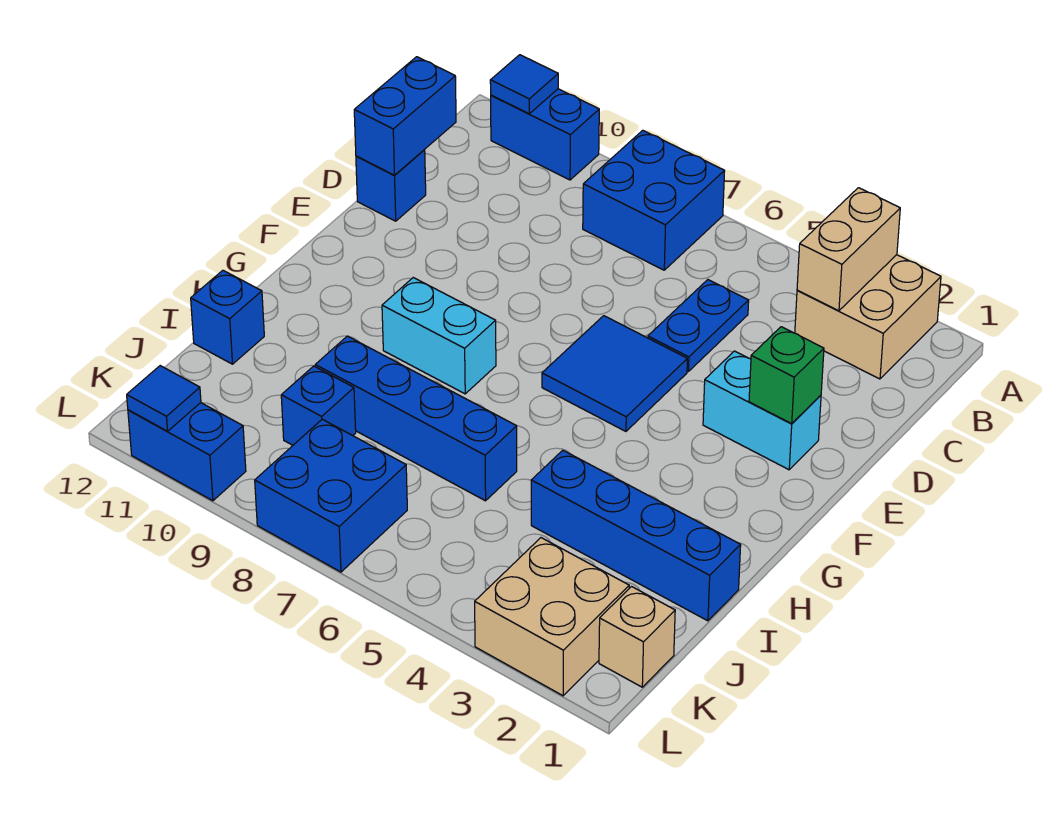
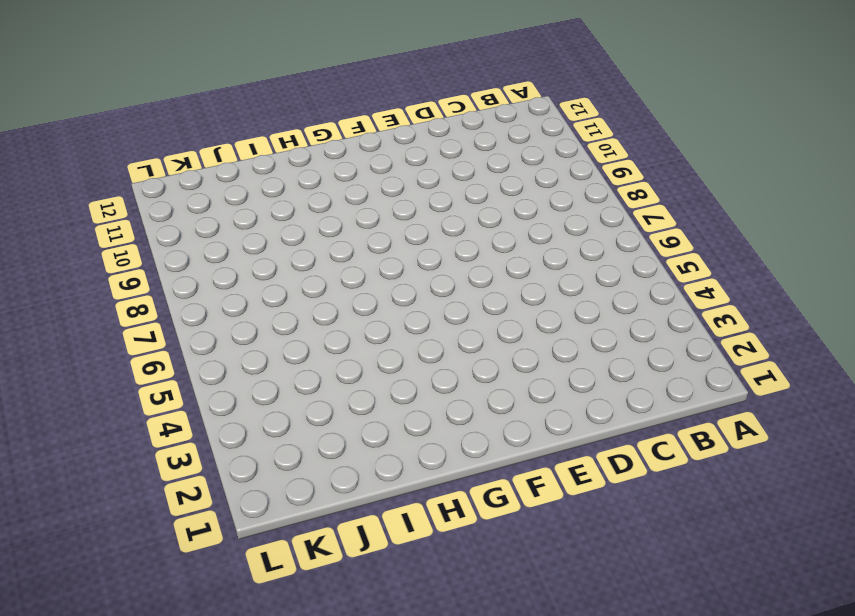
none -> tan brick A2:B3 level 1
none -> blue brick A7:B8 level 1
none -> blue brick A10:A11 level 1

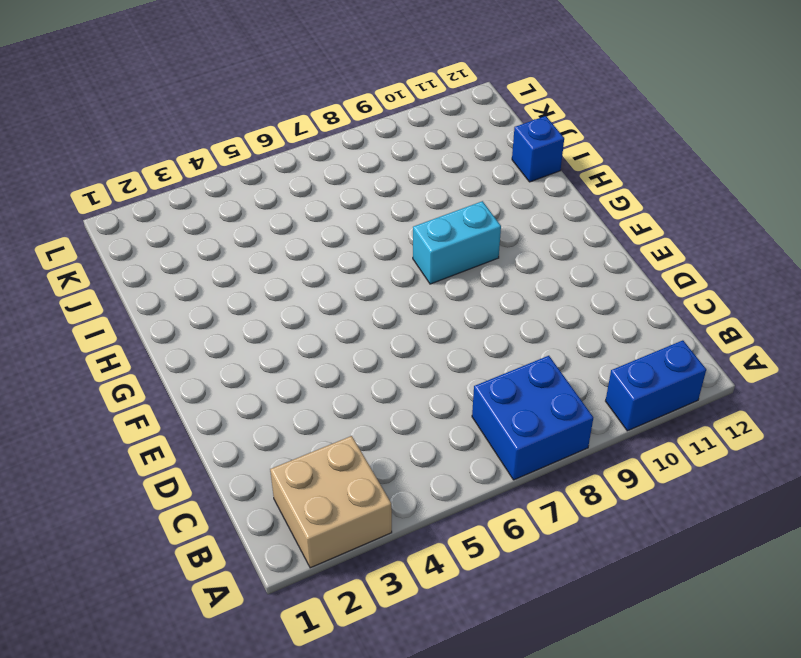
none -> blue plate C5:D5 level 1
none -> blue brick D12 level 1
none -> cyan brick E2:E3 level 1

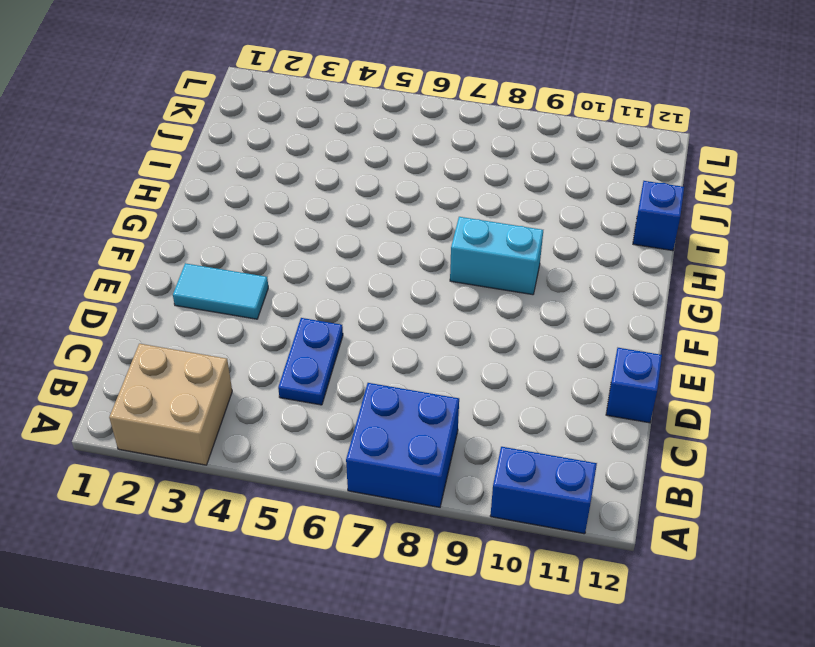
cyan tile E2:E3 level 1 -> cyan brick E2:E3 level 1
none -> blue tile E5:F6 level 1
none -> blue brick I1:I4 level 1
none -> blue brick I6:I9 level 1

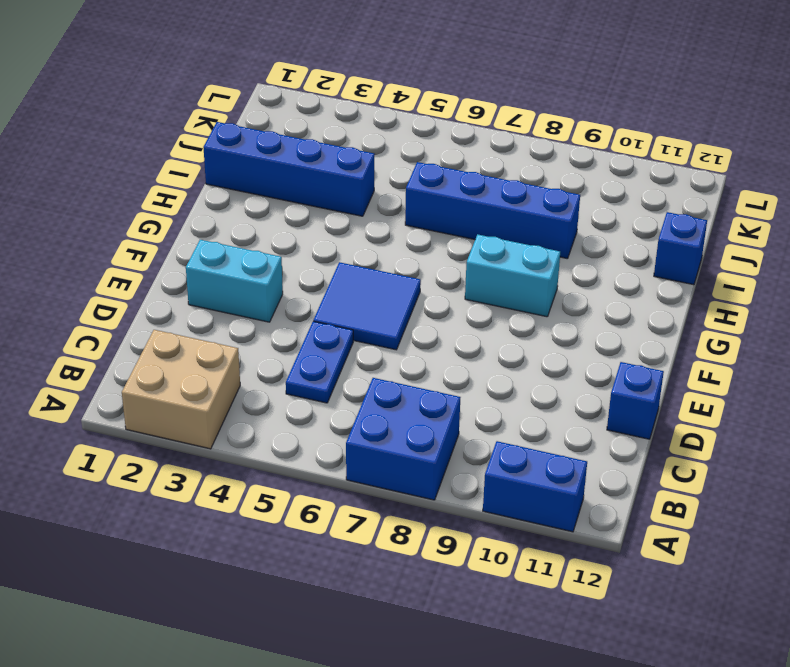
none -> blue brick J9 level 1
none -> tan brick K1 level 1
none -> tan brick K2:L3 level 1

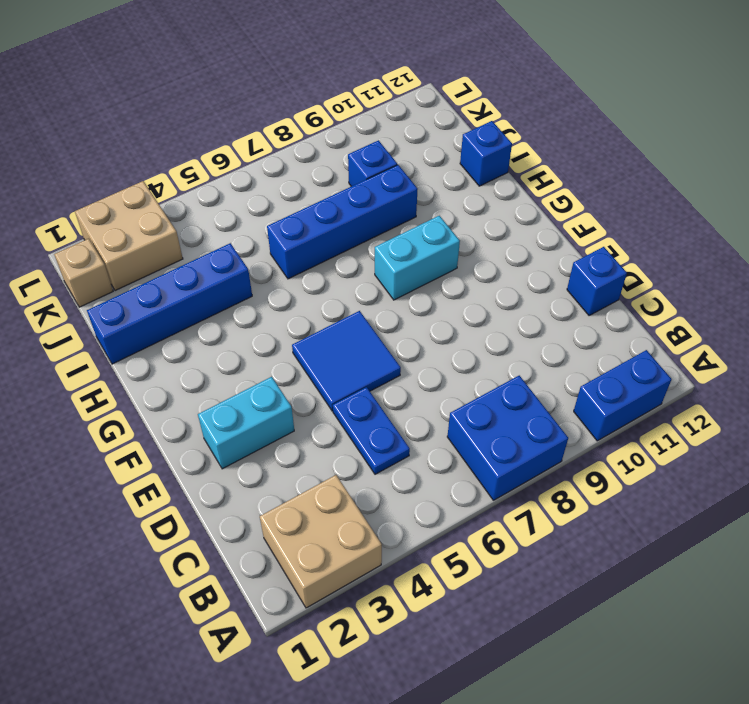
none -> blue brick K7:L8 level 1
none -> blue brick L10:L11 level 1
none -> tan brick A3:B3 level 2

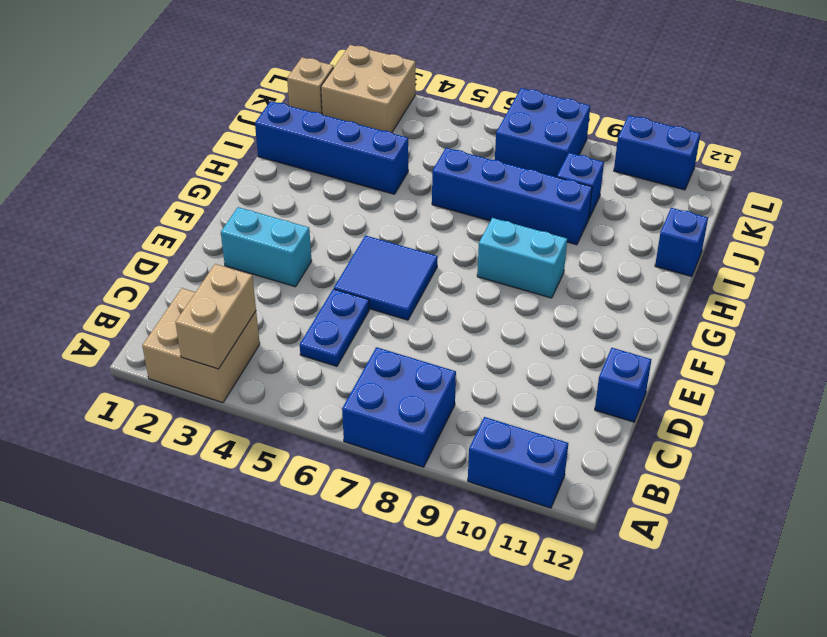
none -> blue tile A11 level 2
none -> blue brick C12:D12 level 2
none -> green brick E2 level 2

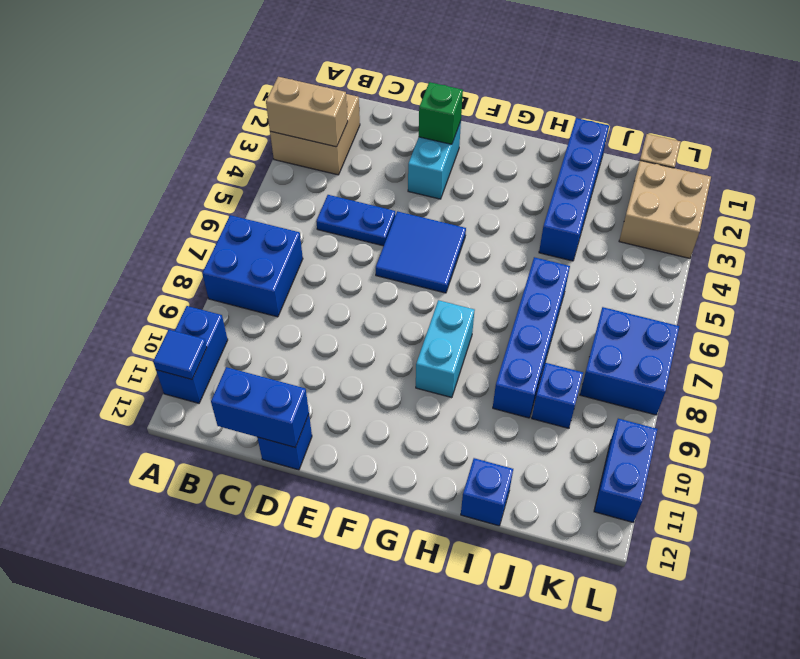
none -> blue tile L11 level 2

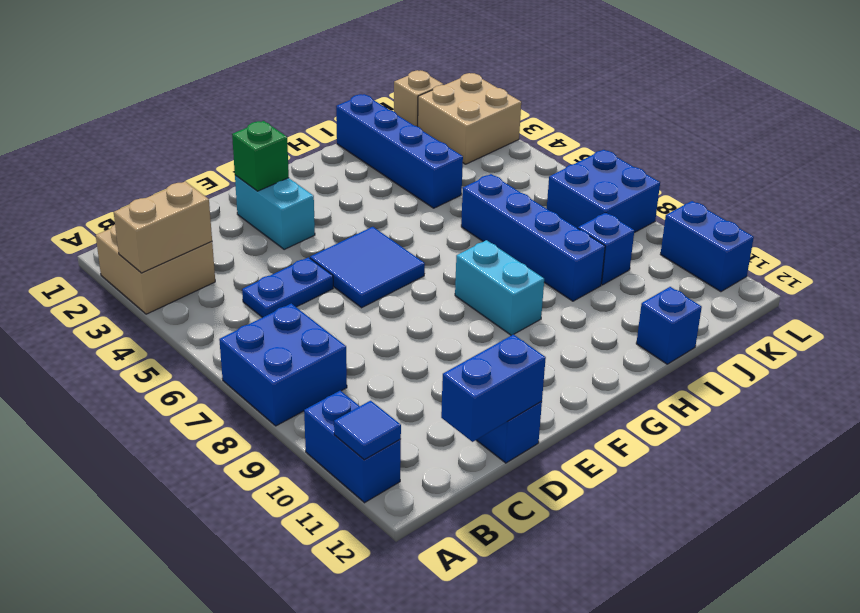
none -> blue tile L11 level 2

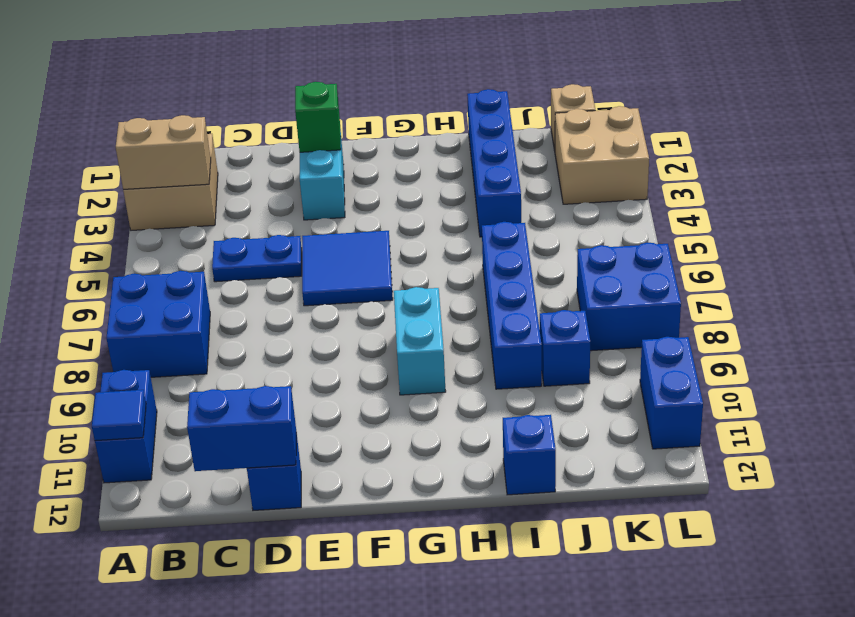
none -> blue tile L11 level 2

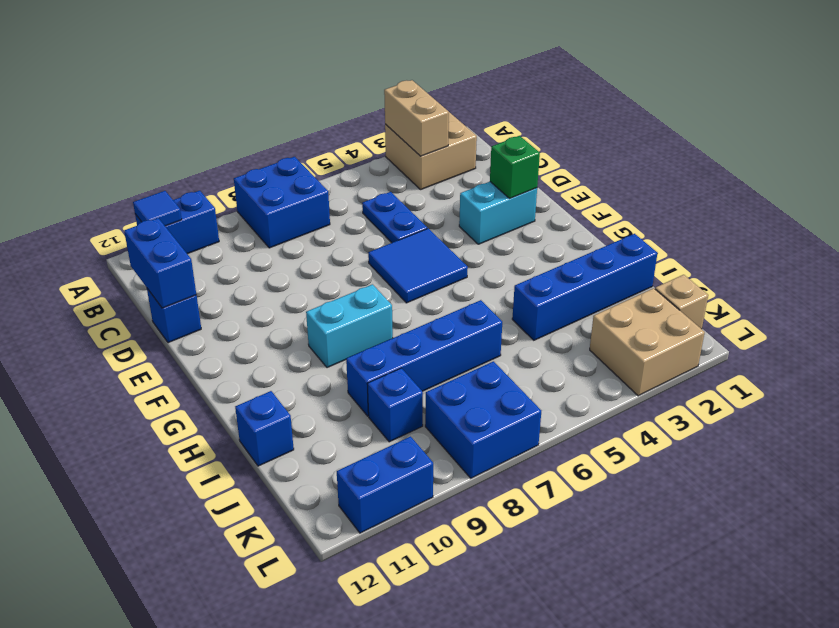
none -> blue tile L11 level 2

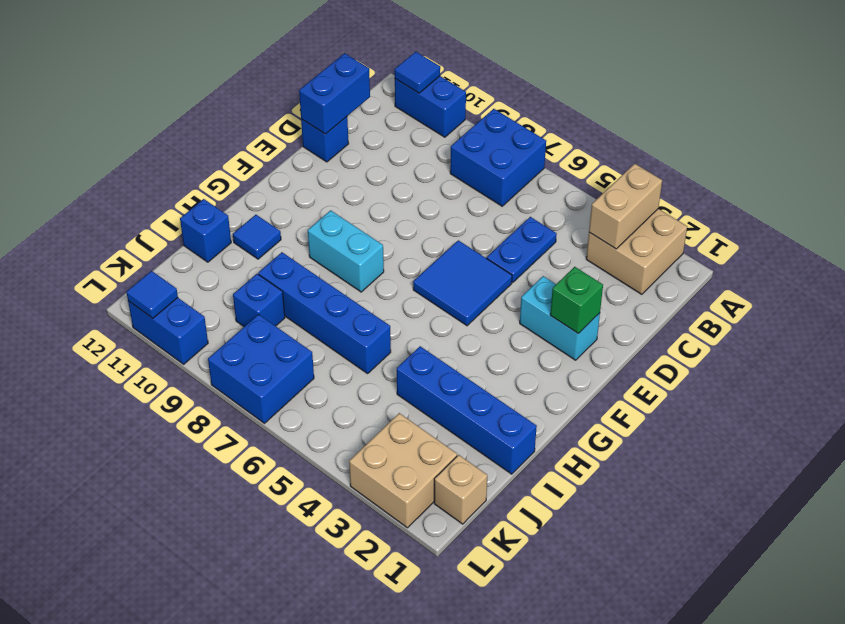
blue tile H11 level 1 -> none

